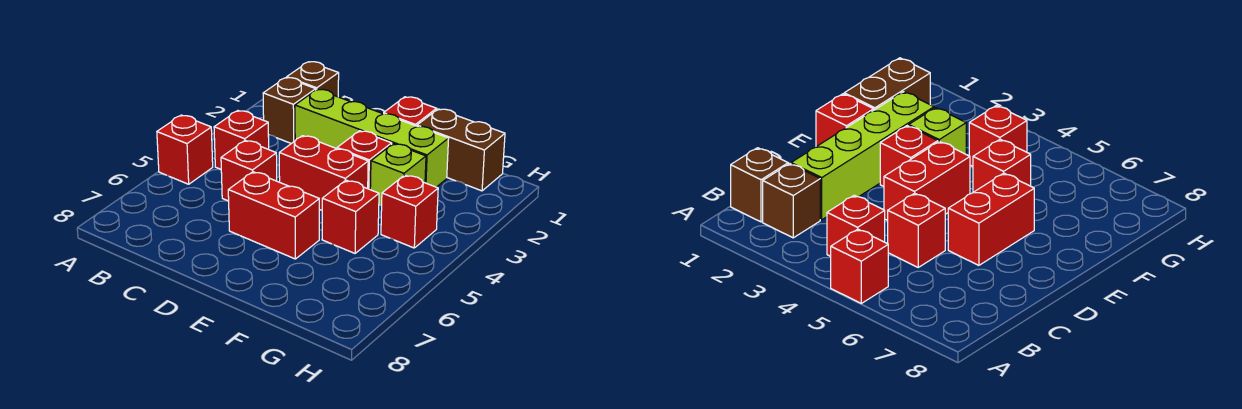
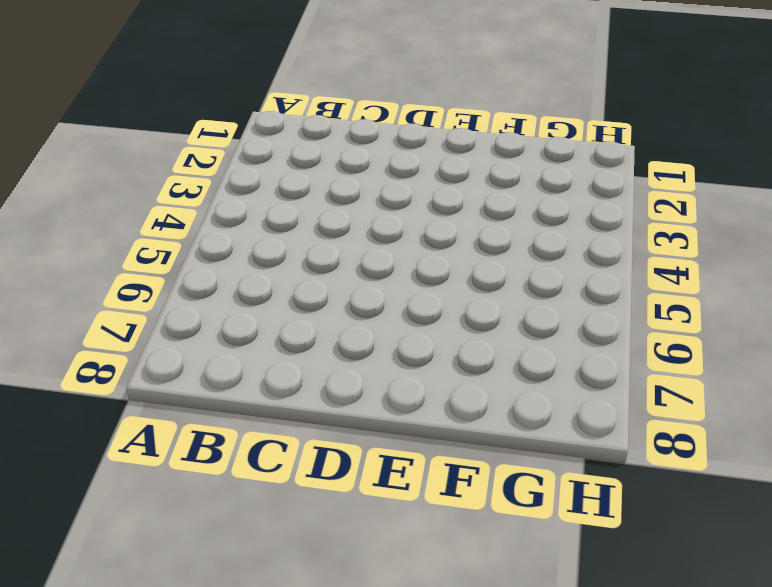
none -> red brick A5 level 1
none -> brown brick B1 level 1
none -> brown brick B2 level 1

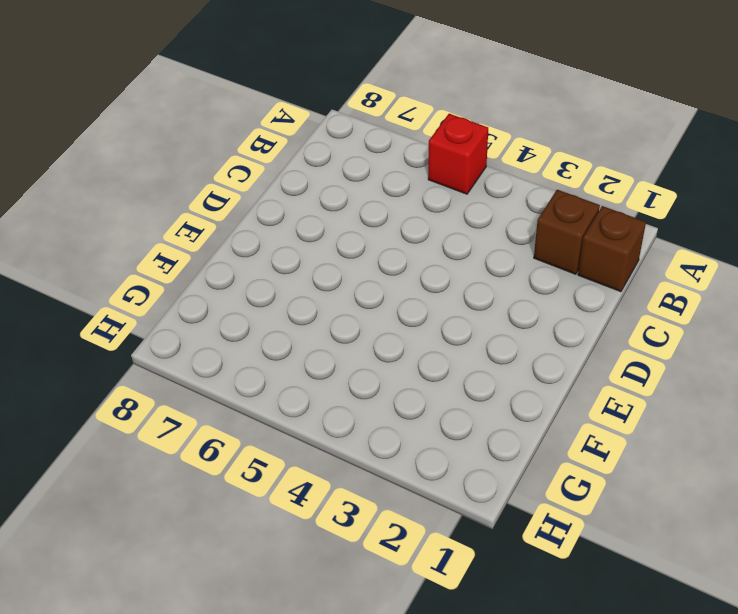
none -> red brick B4 level 1
none -> lime brick C2:F2 level 1
none -> red brick C5 level 1

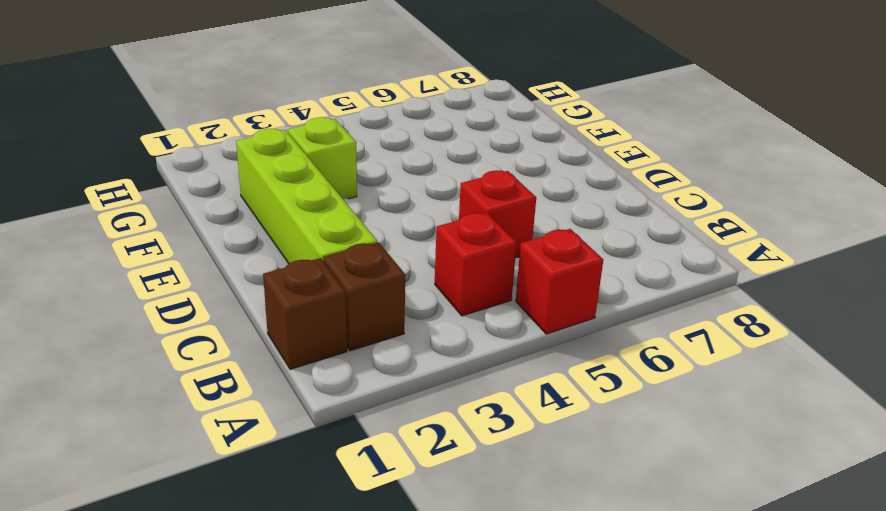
none -> red brick D4:E4 level 1
none -> red brick D6:E6 level 1
none -> red brick E1 level 1

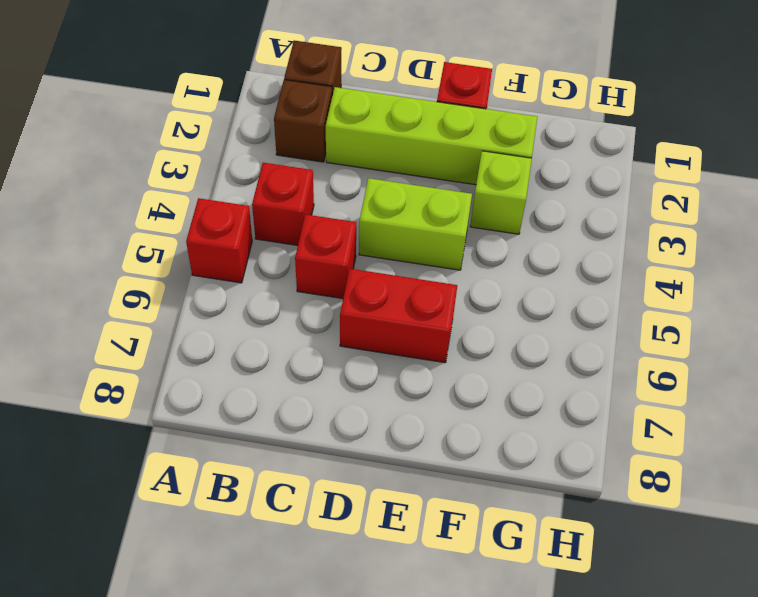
lime brick D4:E4 level 1 -> red brick D4:E4 level 1
none -> red brick E3 level 1
none -> brown brick F1:G1 level 1
none -> red brick F5 level 1

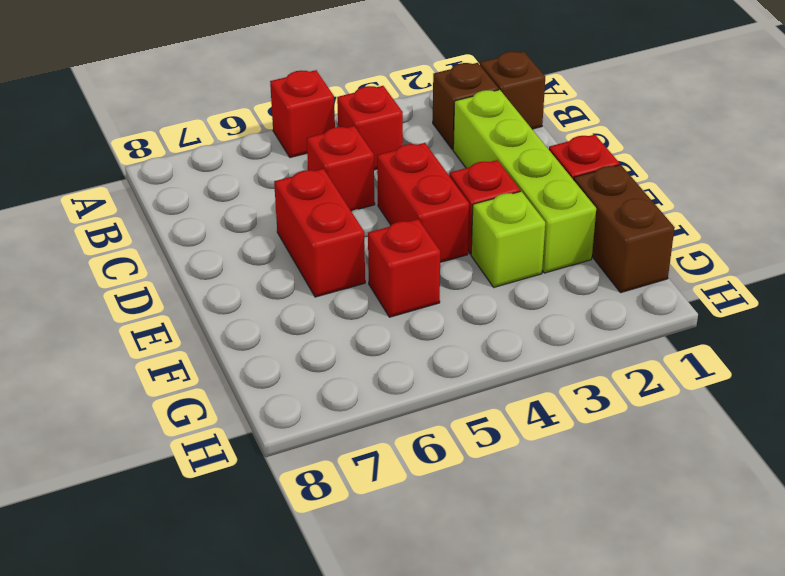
none -> red brick G4 level 1

